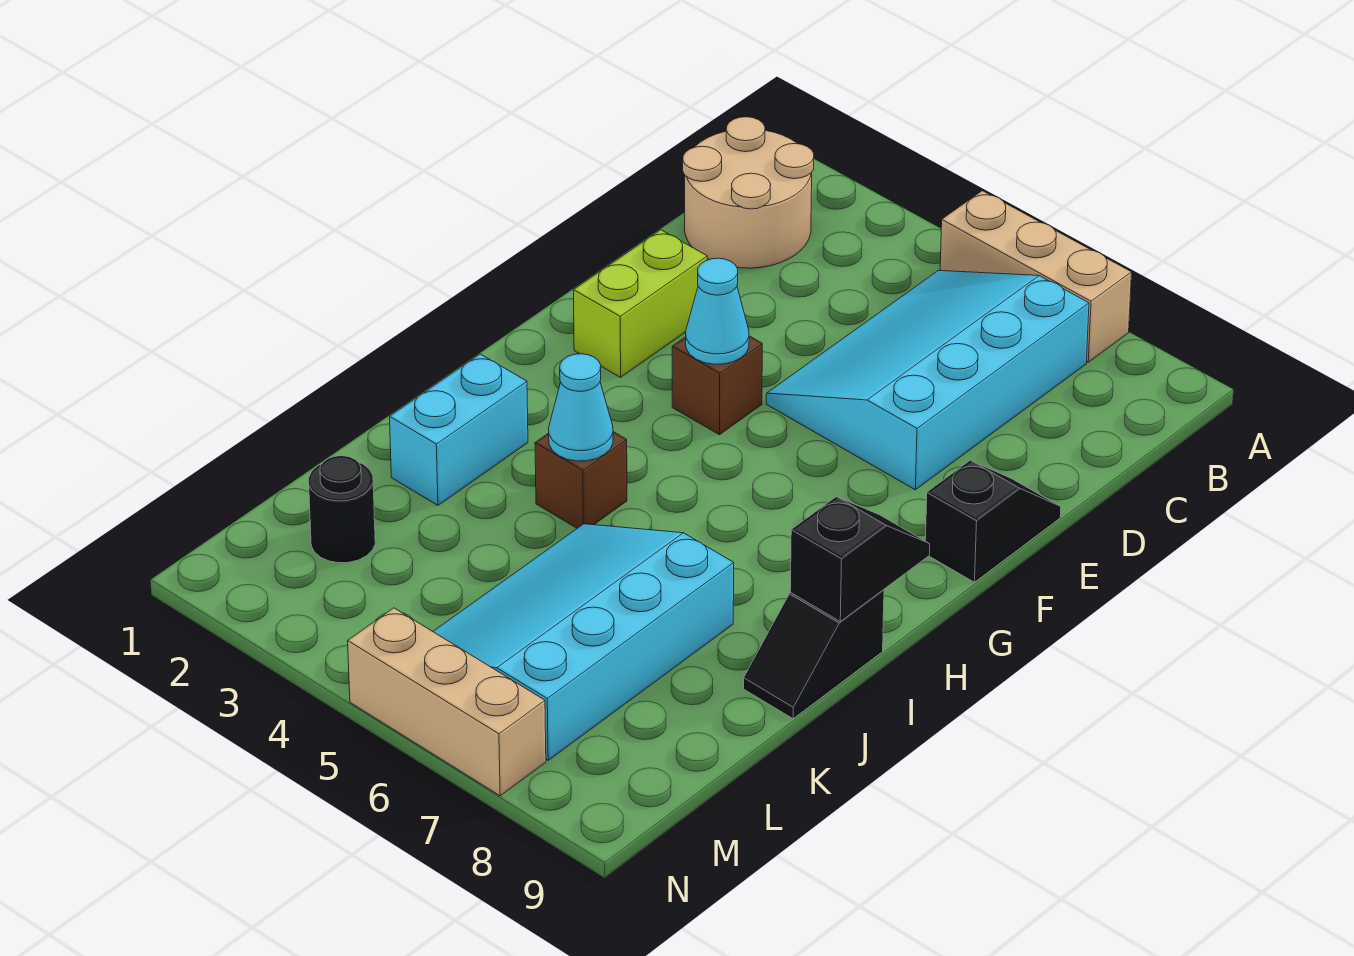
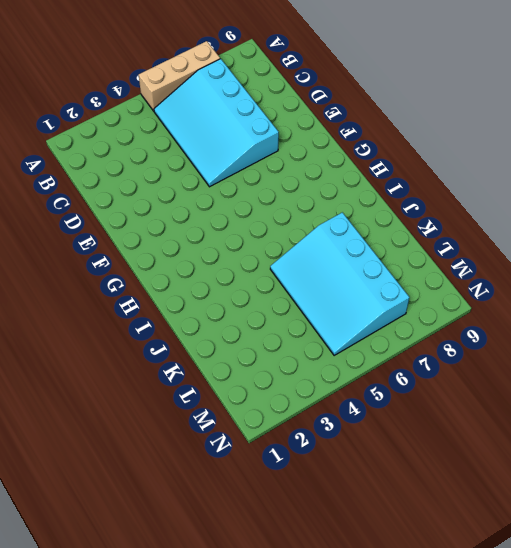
none -> tan round brick B1:C2 level 1
none -> lime brick E2:F2 level 1
none -> black slope E9:F9 level 1 top F

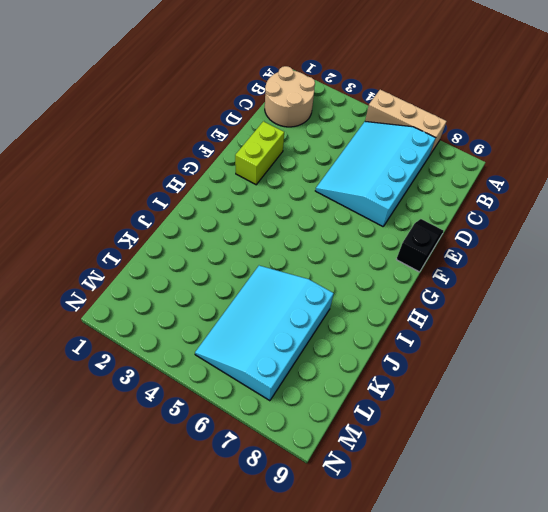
none -> brown brick F4 level 1
none -> cyan brick I2:J2 level 1
none -> brown brick I4 level 1

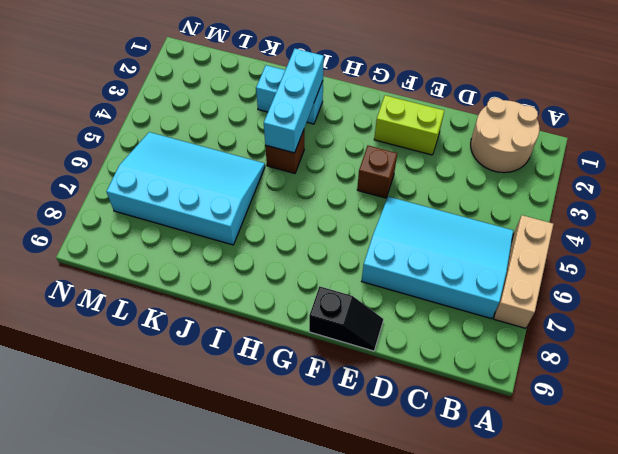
cyan brick I2:I4 level 2 -> cyan cone I4 level 2
none -> black slope I9:J9 level 1 top I
none -> black round brick L2 level 1
none -> tan brick N5:N7 level 1

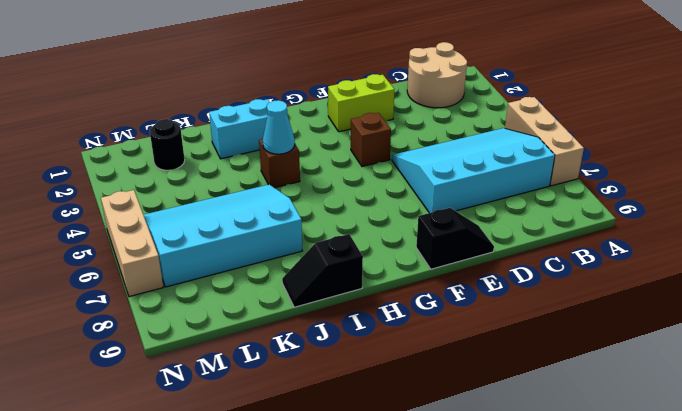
none -> cyan cone F4 level 2
none -> black slope H9:I9 level 2 top I

